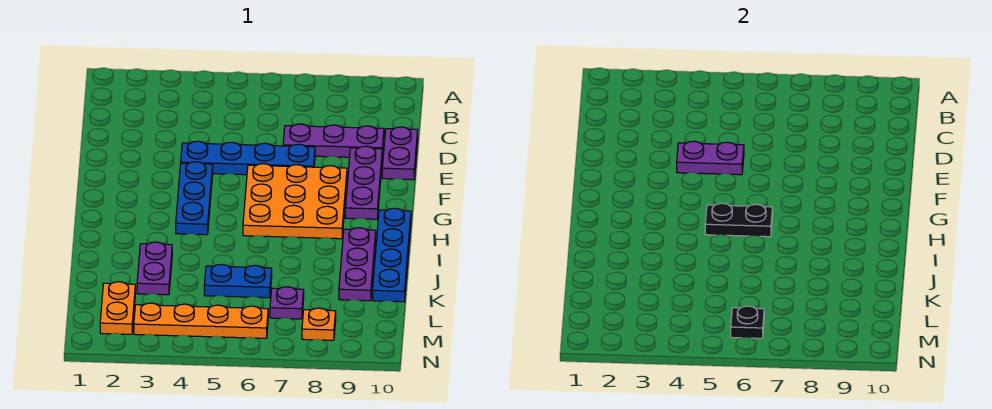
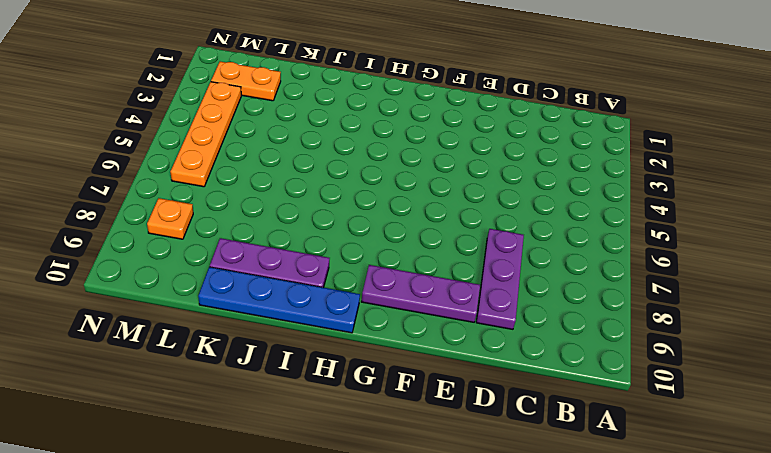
none -> purple plate D10:E10 level 1
none -> blue plate E4:E7 level 1
none -> blue plate F4:H4 level 1

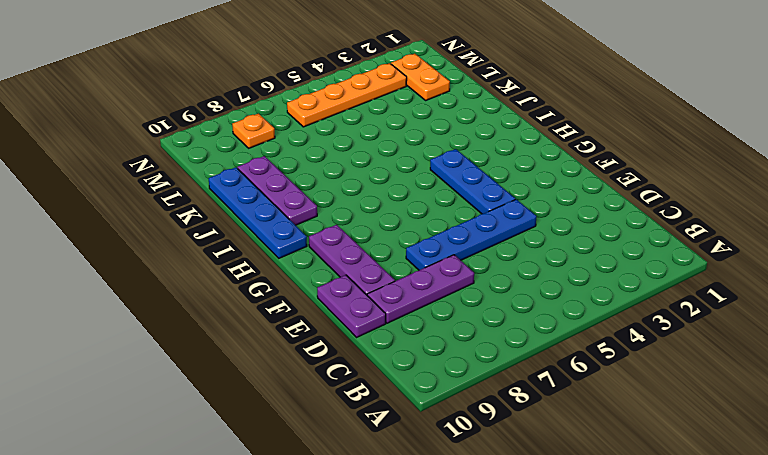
none -> orange plate F6:H8 level 1
none -> purple plate J3:K3 level 1
none -> blue plate K5:K6 level 1

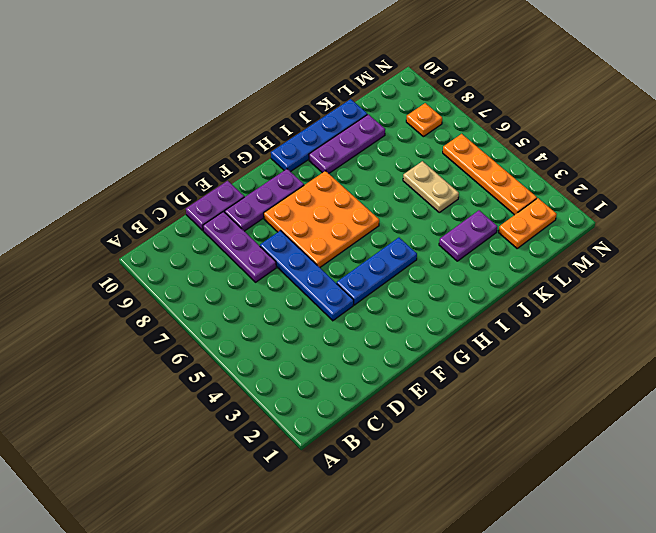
tan plate K5:K6 level 1 -> blue plate K5:K6 level 1
none -> purple plate L7 level 1
none -> purple plate E4:E5 level 2
none -> black plate H5:H6 level 2

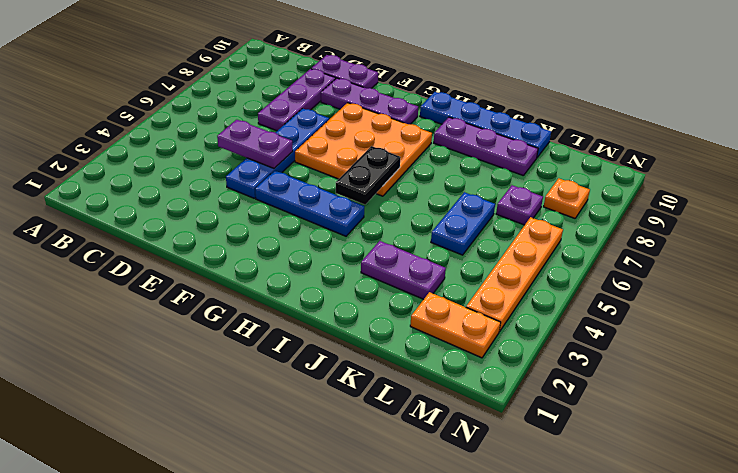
purple plate D5:E5 level 2 -> purple plate E4:E5 level 2
none -> black plate M6 level 2

